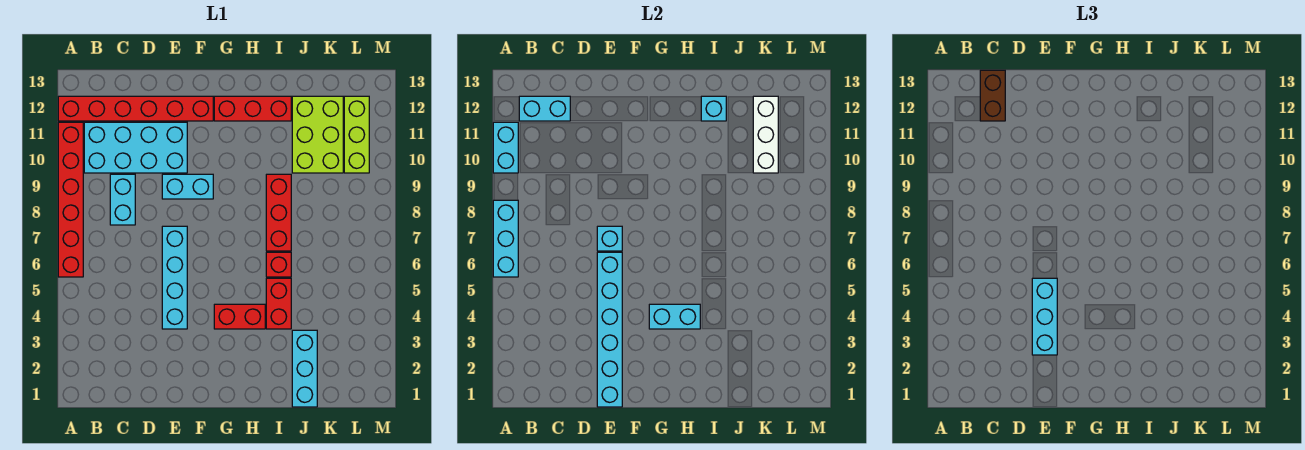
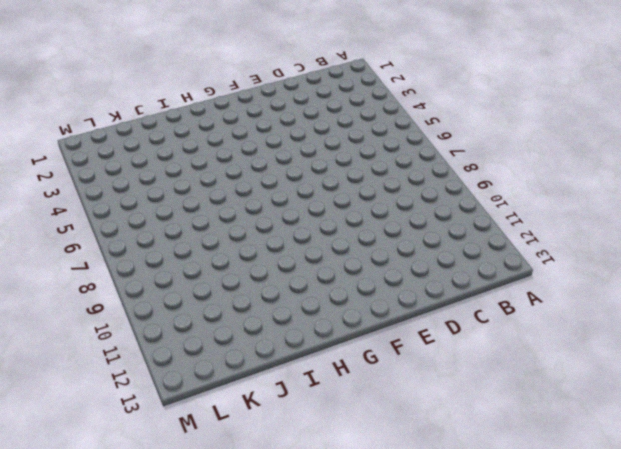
none -> red brick A6:A11 level 1
none -> red brick A12:F12 level 1
none -> cyan brick B10:E11 level 1

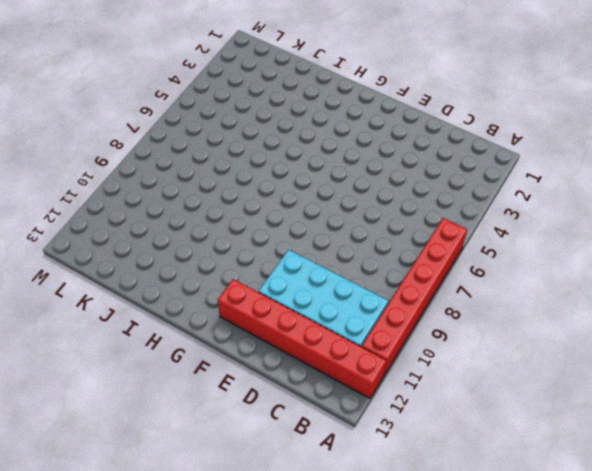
none -> cyan brick C8:C9 level 1
none -> cyan brick E4:E7 level 1
none -> cyan brick E9:F9 level 1

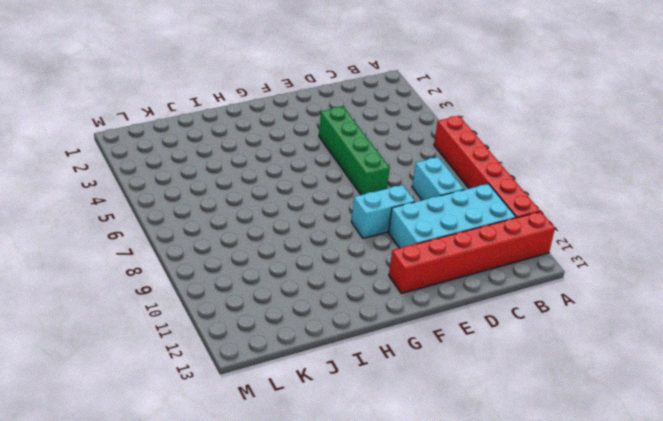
green brick E4:E7 level 1 -> cyan brick E4:E7 level 1
none -> red brick G4:H4 level 1
none -> red brick G12:I12 level 1
none -> red brick I4:I5 level 1

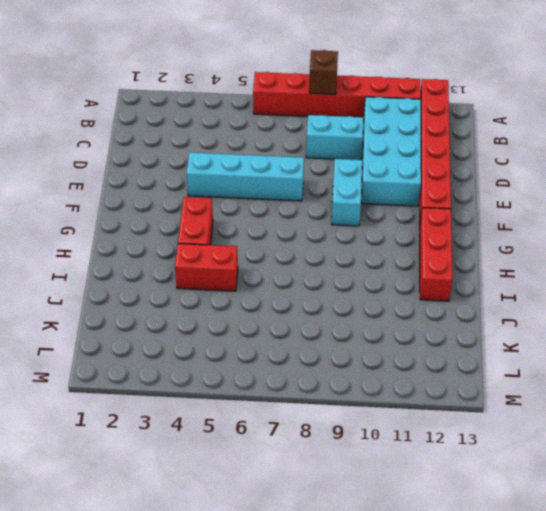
brown brick A8 level 2 -> cyan brick A6:A8 level 2
none -> red brick I6 level 1
none -> red brick I7:I9 level 1
none -> cyan brick J1:J3 level 1

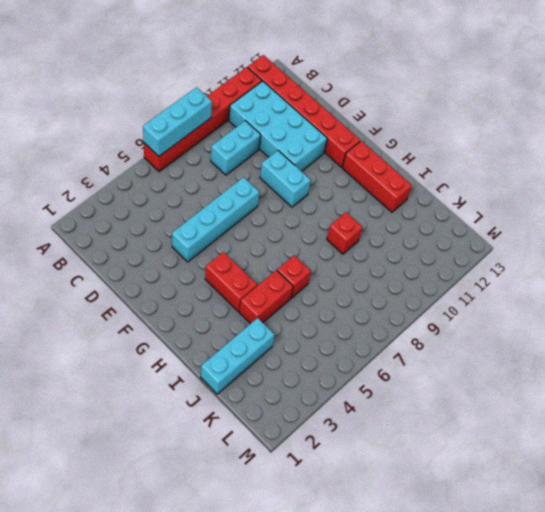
red brick I9 level 1 -> red brick I7:I9 level 1
none -> lime brick J10:K12 level 1
none -> lime brick L10:L12 level 1
none -> cyan brick A10:A11 level 2

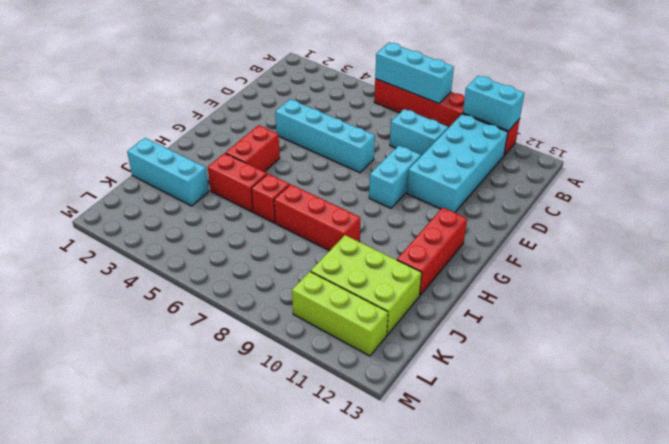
none -> red brick A12:F12 level 1
none -> cyan brick B12:C12 level 2
none -> cyan brick E1:E6 level 2

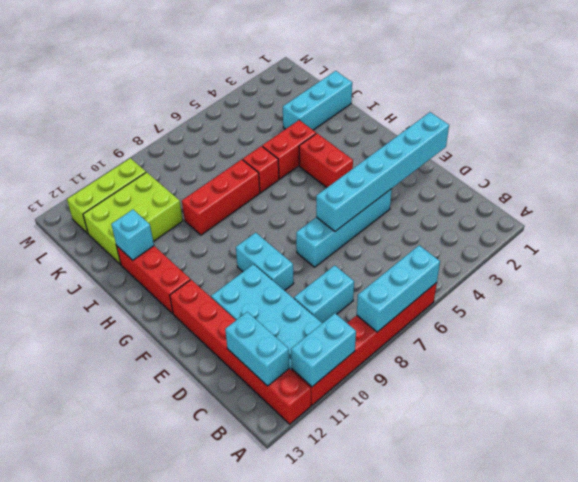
none -> cyan brick E7 level 2
none -> cyan brick G4:H4 level 2
none -> white brick K10:K12 level 2

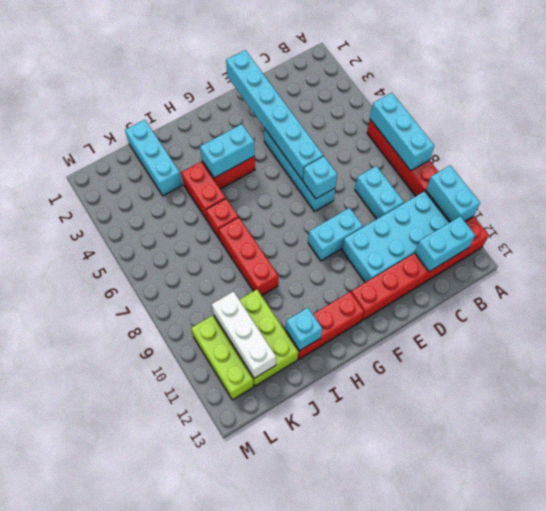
none -> brown brick C12:C13 level 3
none -> cyan brick E3:E5 level 3

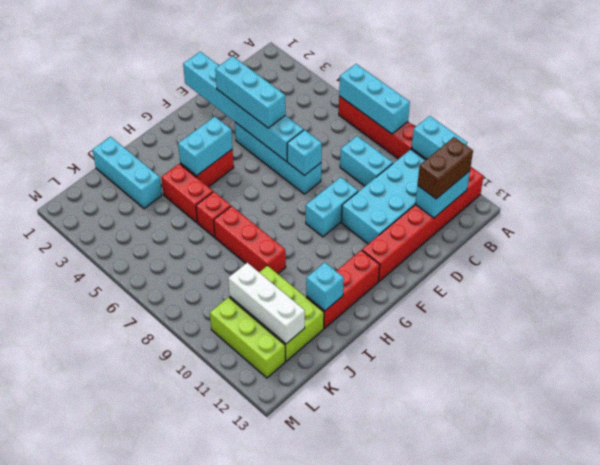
brown brick B12:C12 level 3 -> brown brick C12:C13 level 3

